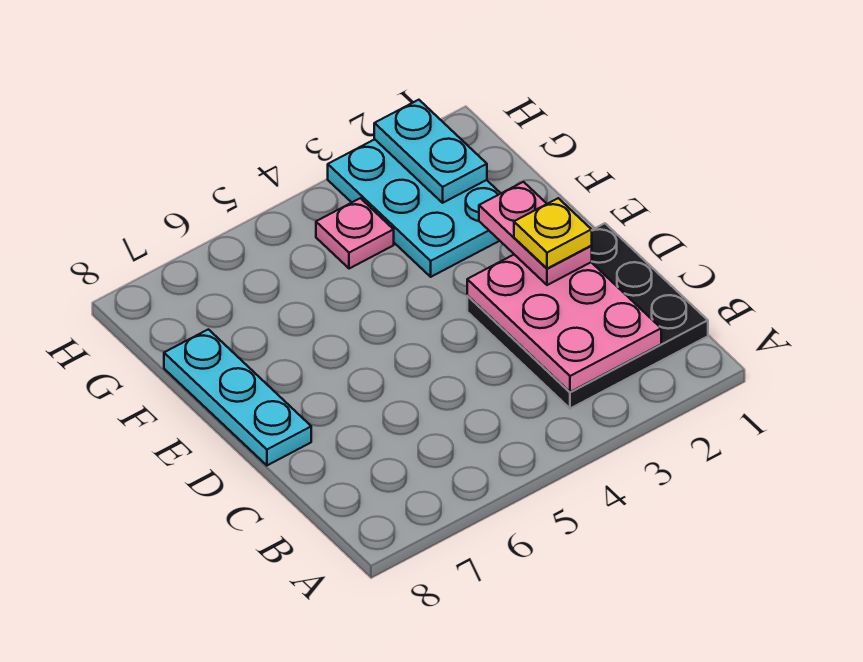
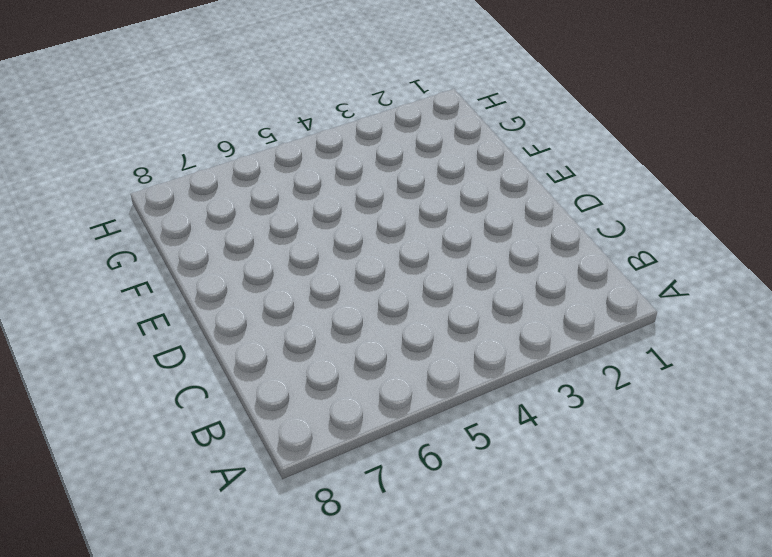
none -> black plate B1:D3 level 1
none -> cyan plate D8:F8 level 1

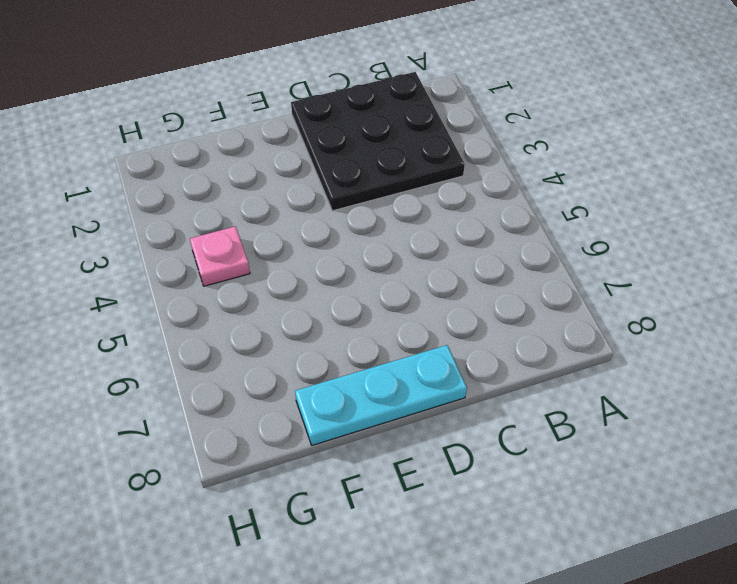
none -> cyan plate F2:H3 level 1
none -> pink plate B2:D3 level 2

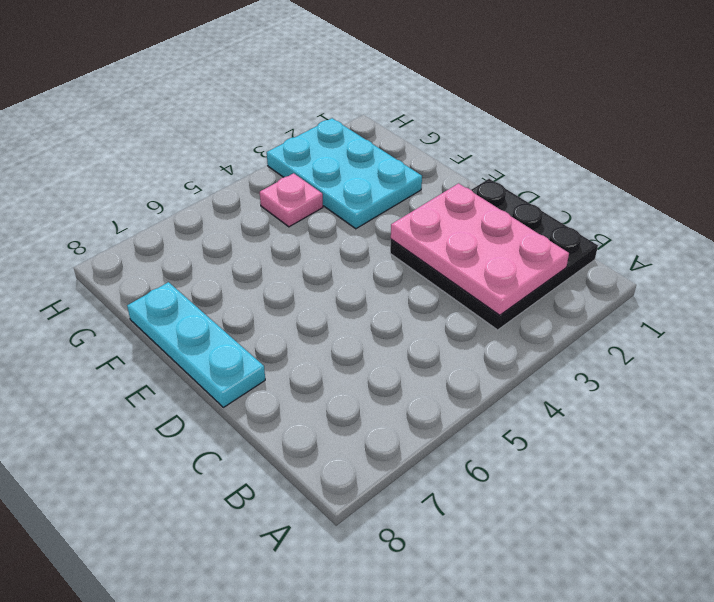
none -> cyan plate G2:H2 level 2
none -> pink plate D2:E2 level 3

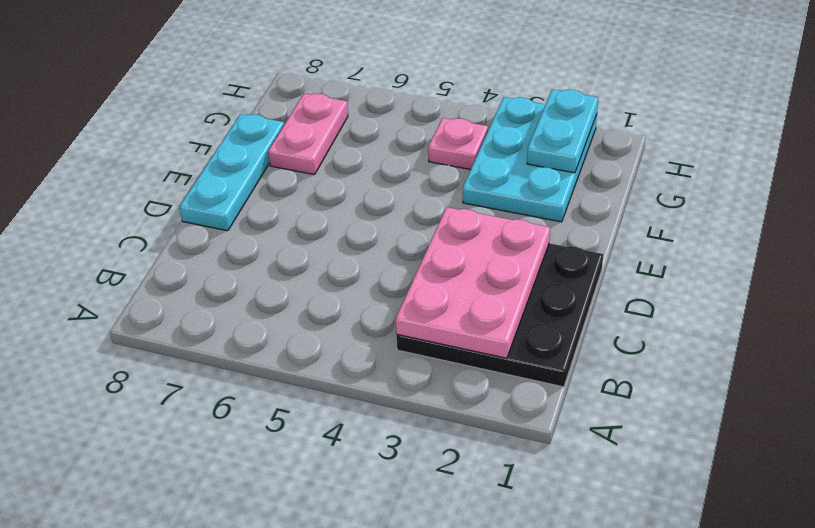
pink plate F7:G7 level 1 -> pink plate D2:E2 level 3
none -> yellow plate D2 level 4

